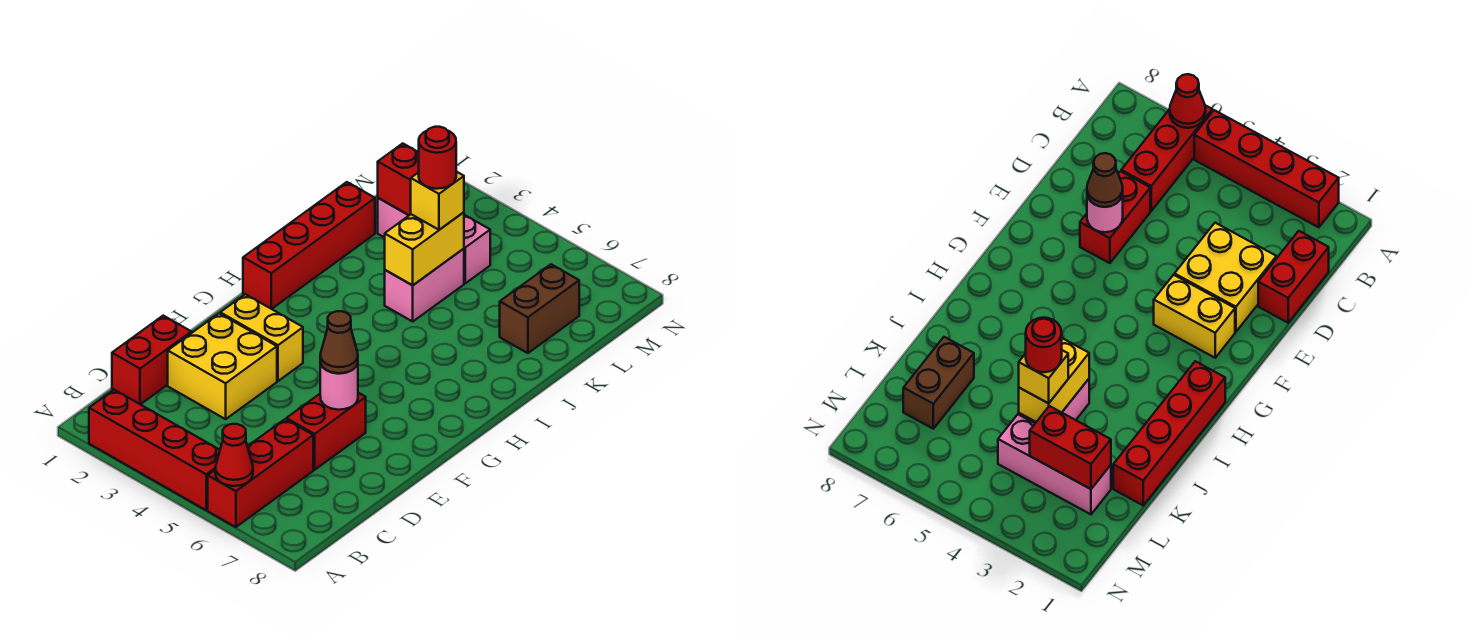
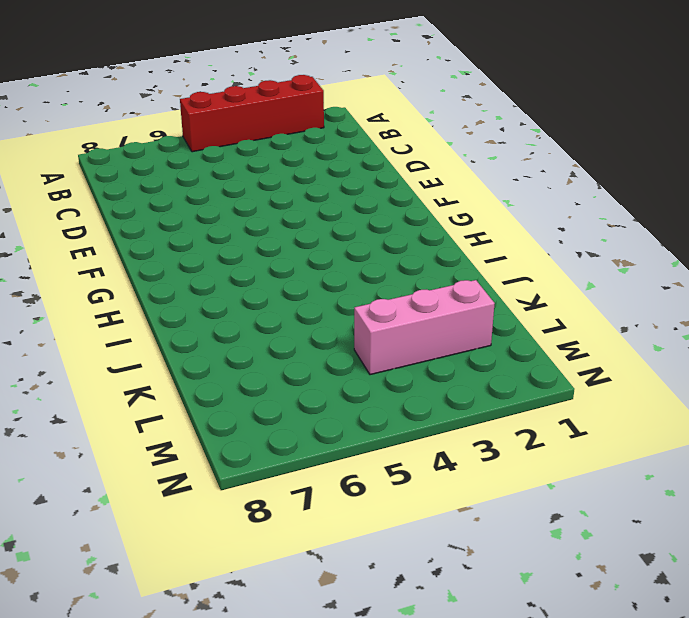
none -> red brick A6:C6 level 1
none -> red brick C1:D1 level 1
none -> yellow brick D2:E3 level 1

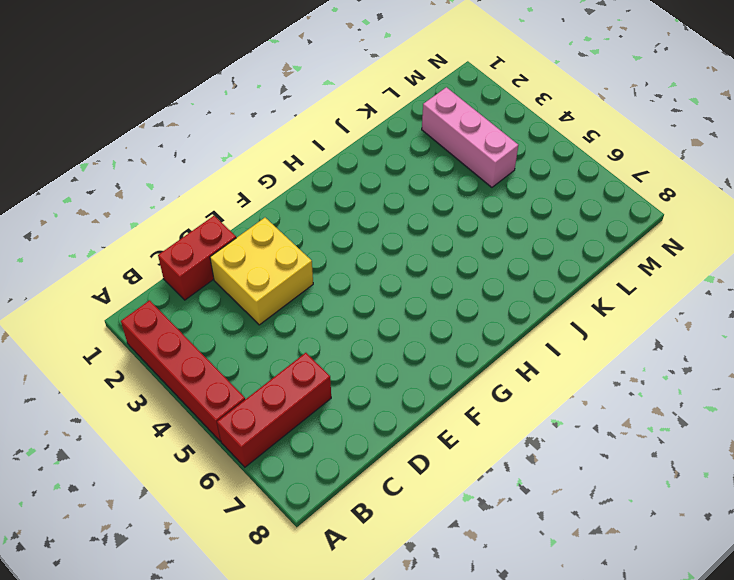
none -> red brick D6:E6 level 1
none -> yellow brick F2:F3 level 1
none -> red brick H1:K1 level 1

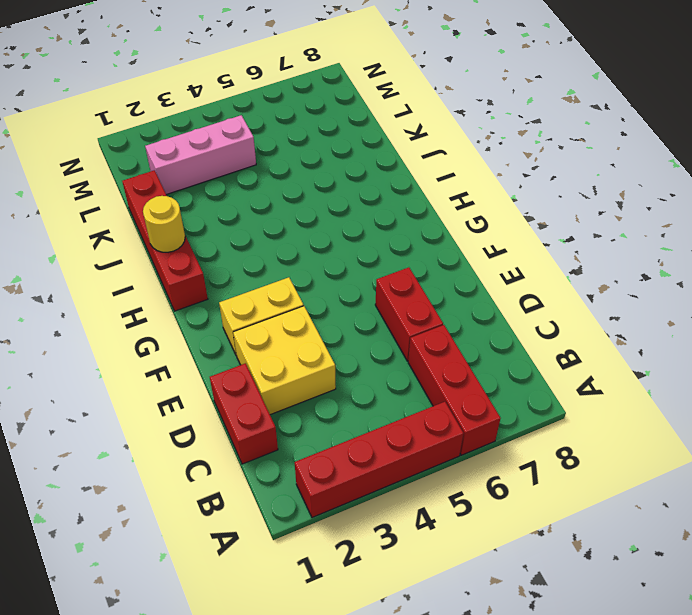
yellow round brick I1 level 2 -> none
none -> pink brick J4:K4 level 1
none -> brown brick K7:L7 level 1
none -> red cone A6 level 2

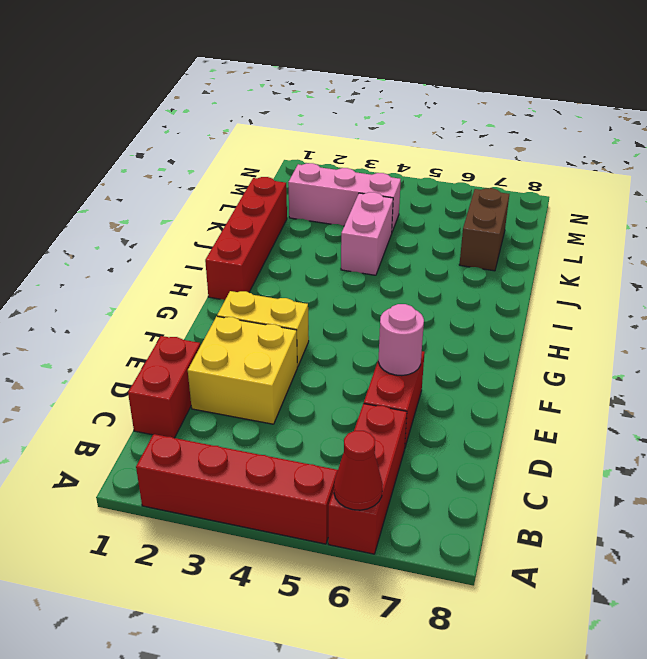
none -> yellow brick J4:K4 level 2
none -> red brick L2:L3 level 2
none -> brown cone E6 level 3

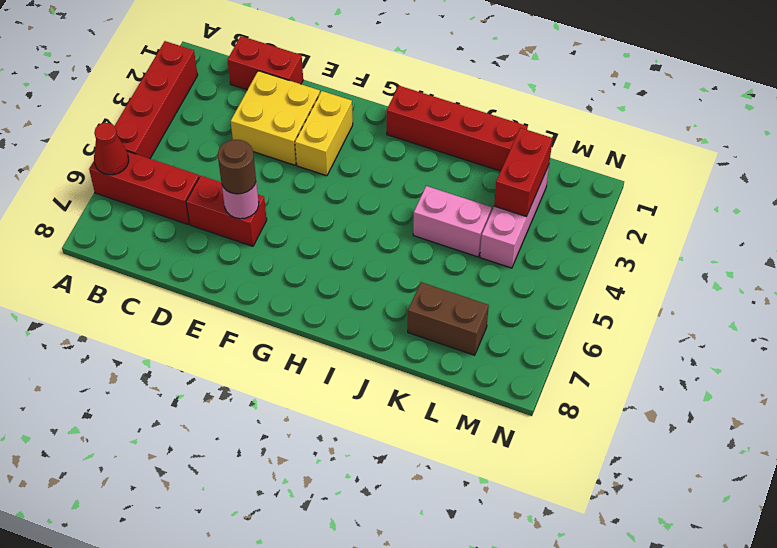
brown round brick E6 level 3 -> brown cone E6 level 3
none -> yellow brick J4:K4 level 2
none -> yellow brick K4 level 3
none -> red round brick K4 level 4

